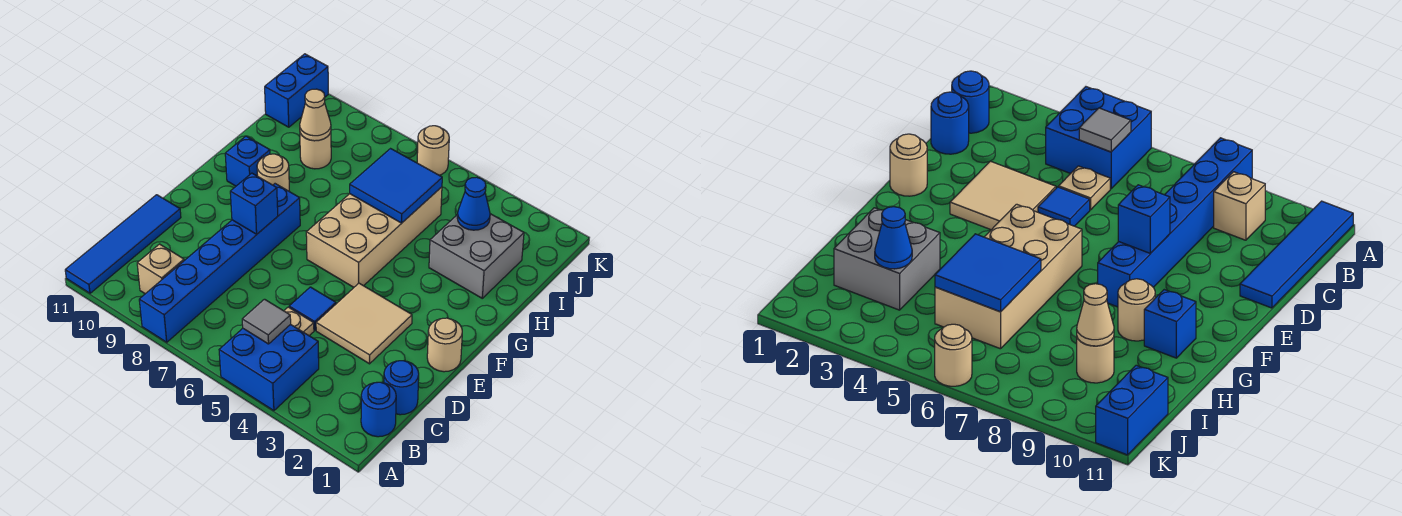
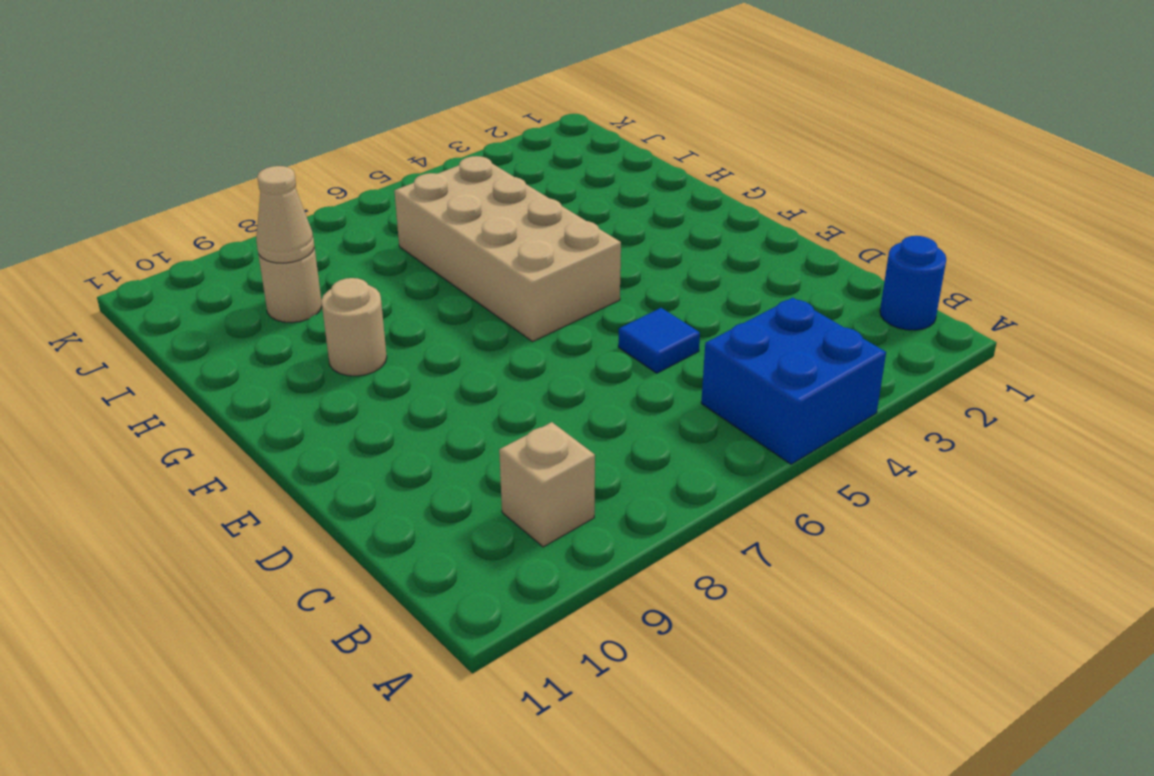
none -> blue brick A8:F8 level 1
none -> blue tile A11:D11 level 1
none -> blue round brick C1 level 1

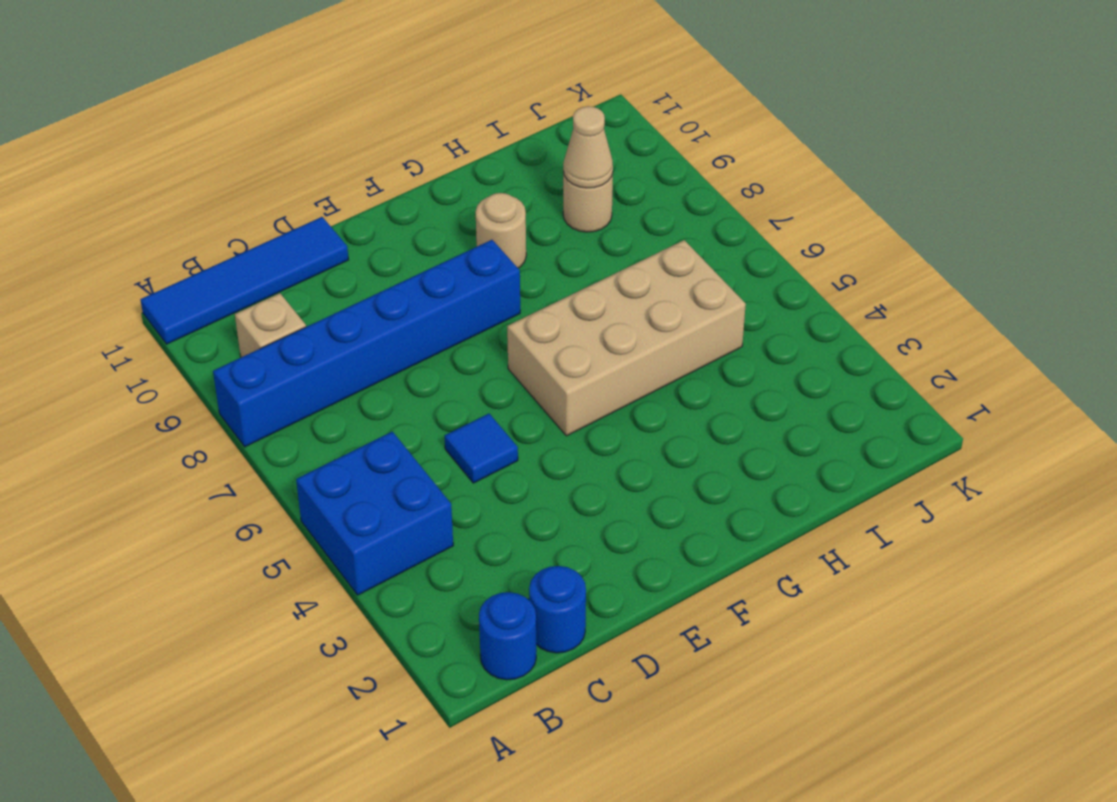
none -> tan plate C5 level 1
none -> tan tile D3:E4 level 1
none -> tan round brick E1 level 1

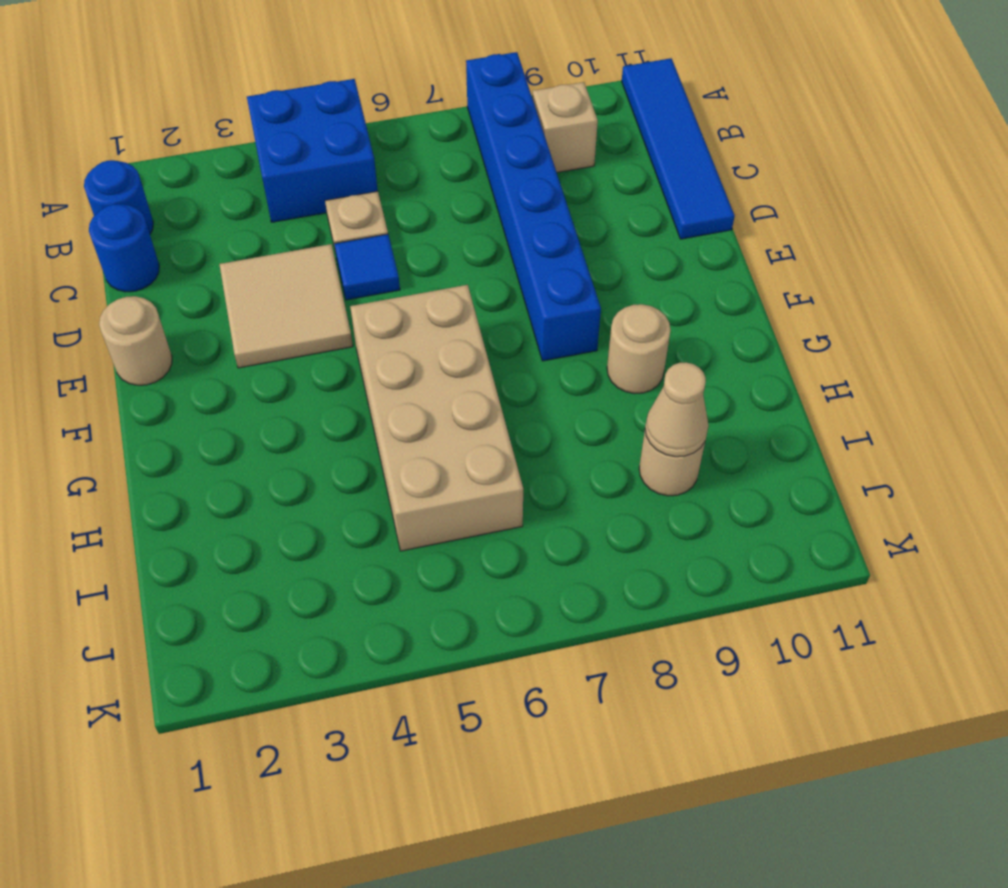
none -> blue brick G10 level 1
none -> grey brick H2:I3 level 1
none -> blue brick J11:K11 level 1

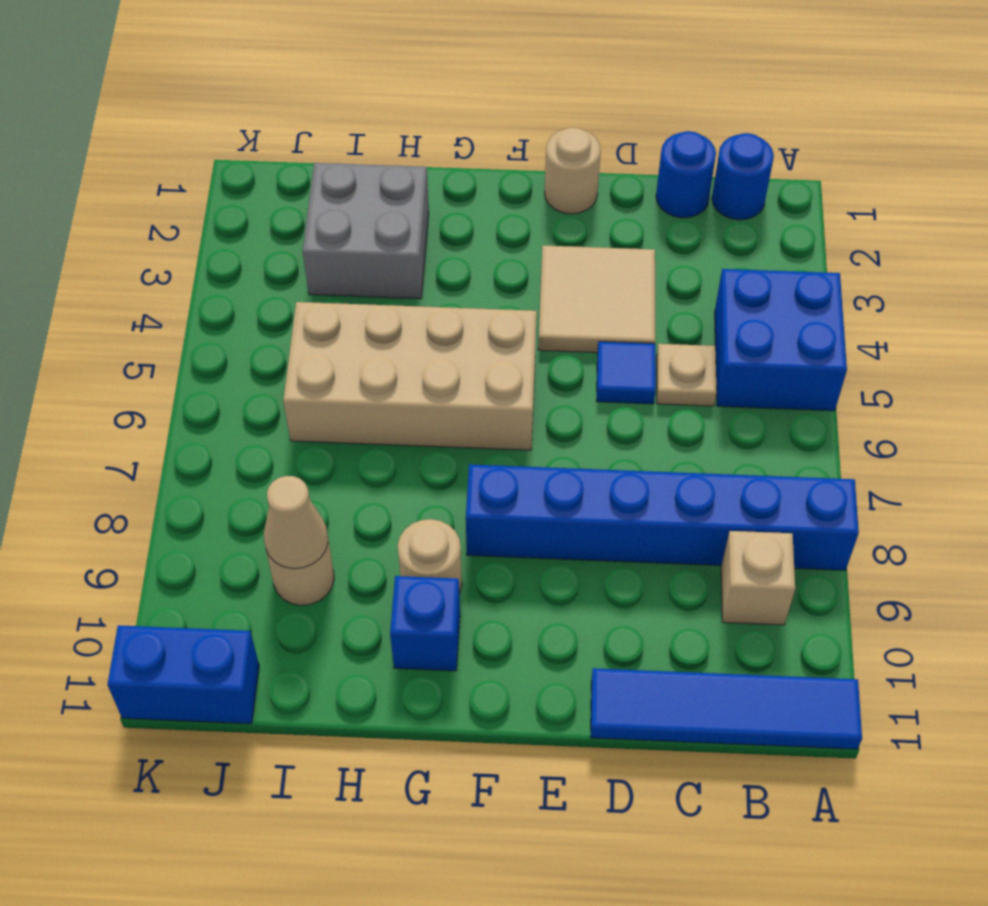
none -> tan round brick K6 level 1
none -> grey tile B5 level 2
none -> blue brick E8 level 2

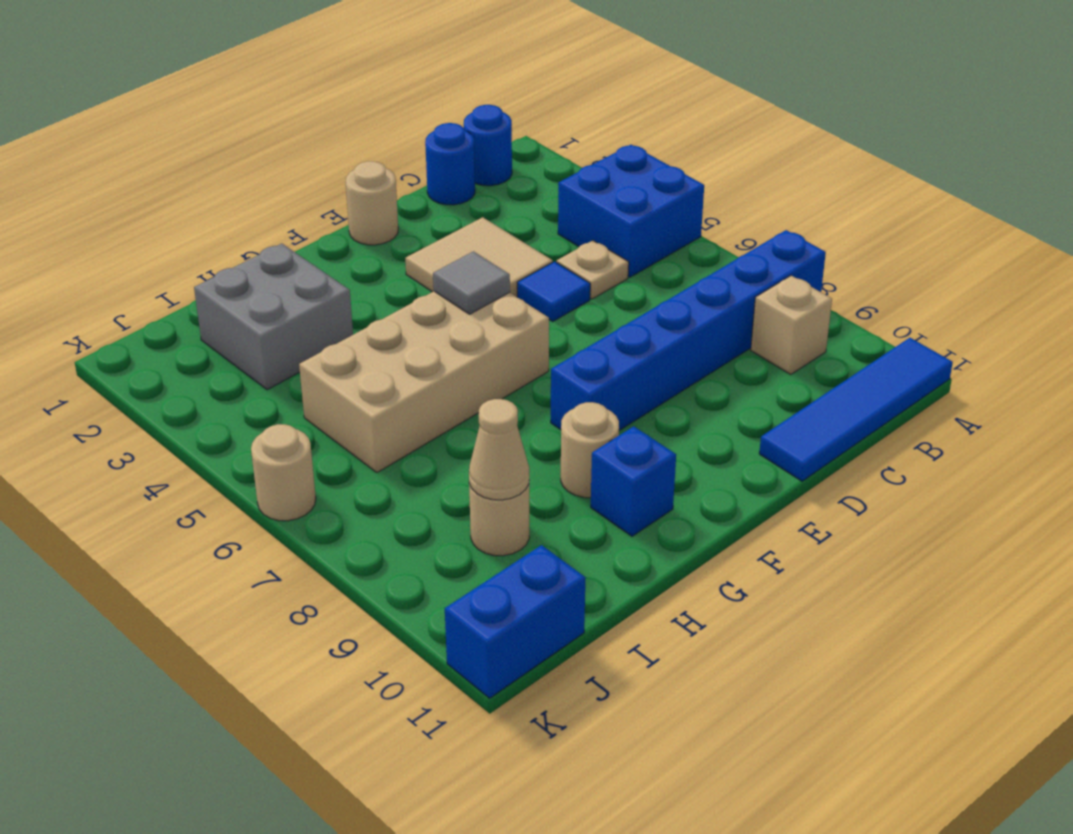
grey tile F5 level 2 -> grey tile B5 level 2
none -> blue brick E8 level 2
none -> blue tile H5:I6 level 2
none -> blue cone I3 level 2

